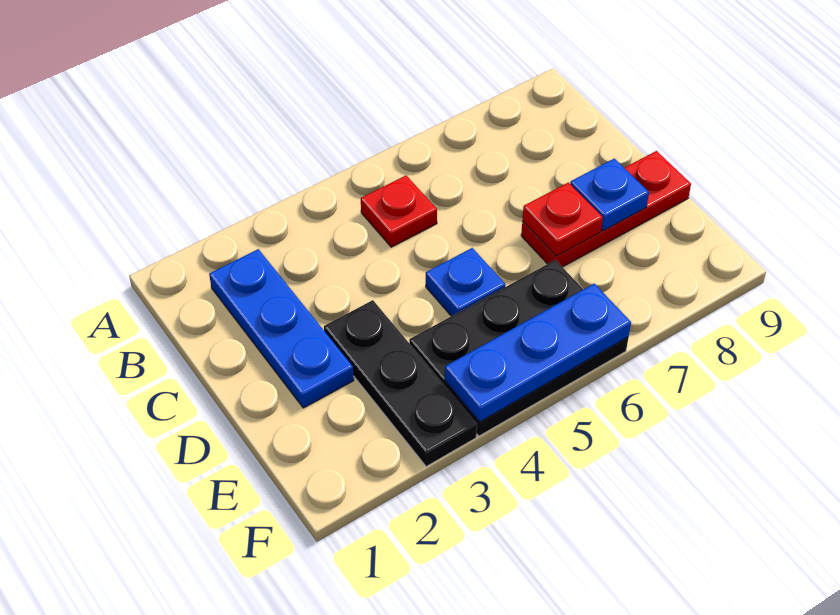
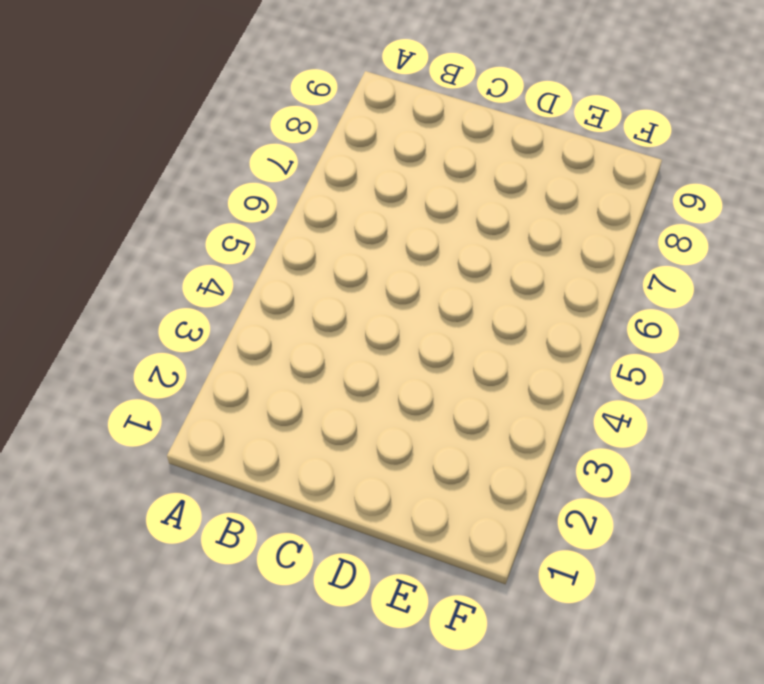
none -> blue plate B2:D2 level 1
none -> red plate B5 level 1

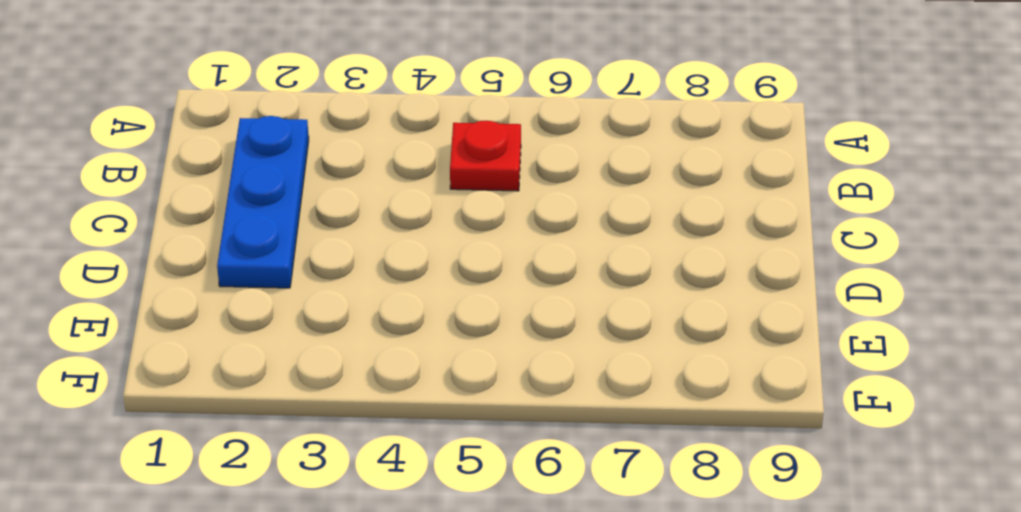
none -> black plate D3:F3 level 1
none -> blue plate D5 level 1

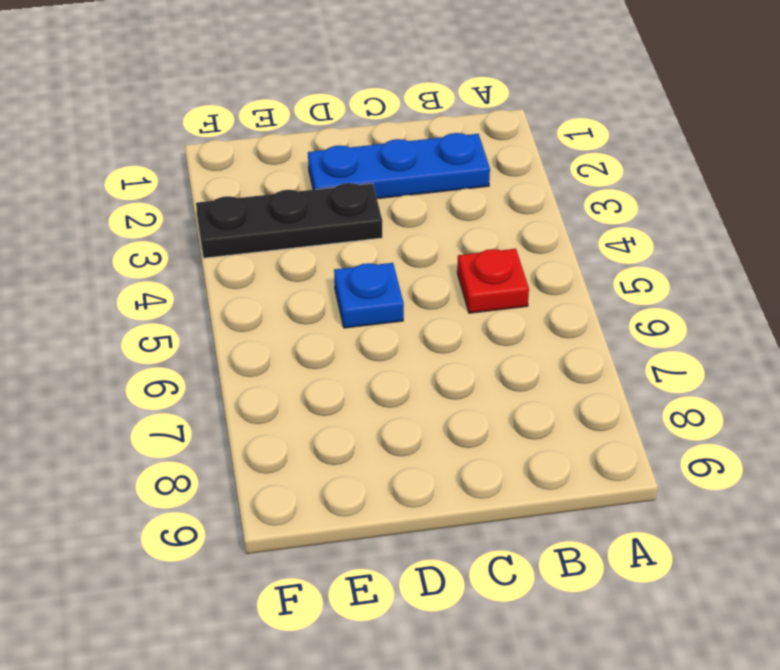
none -> red plate D7:D9 level 1
none -> black plate E4:F6 level 1

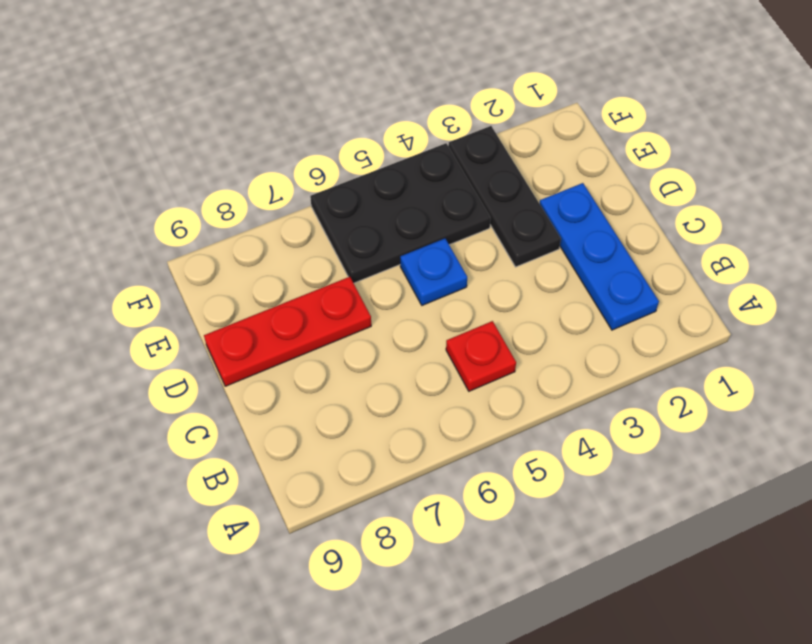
none -> red plate D7 level 2
none -> blue plate D8 level 2

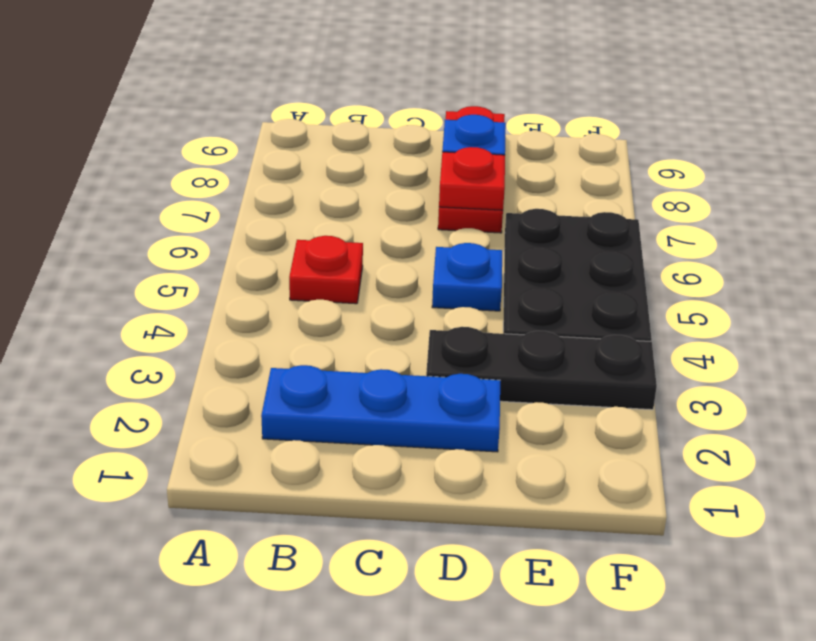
none -> blue plate F4:F6 level 2

